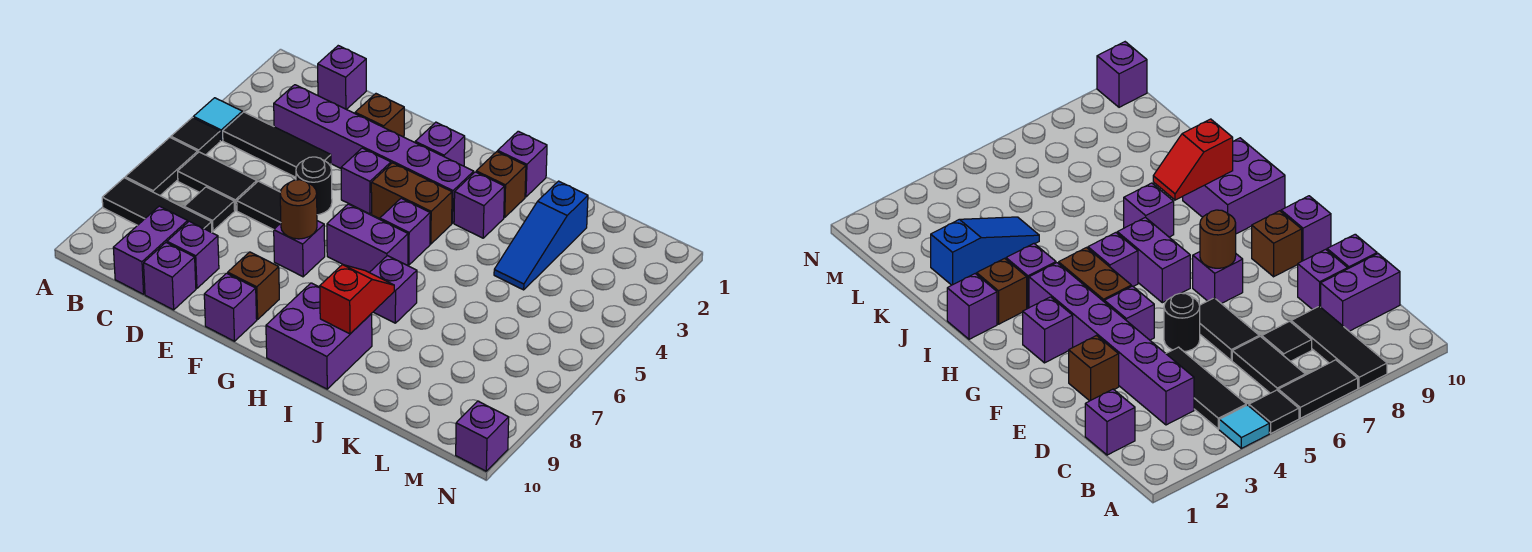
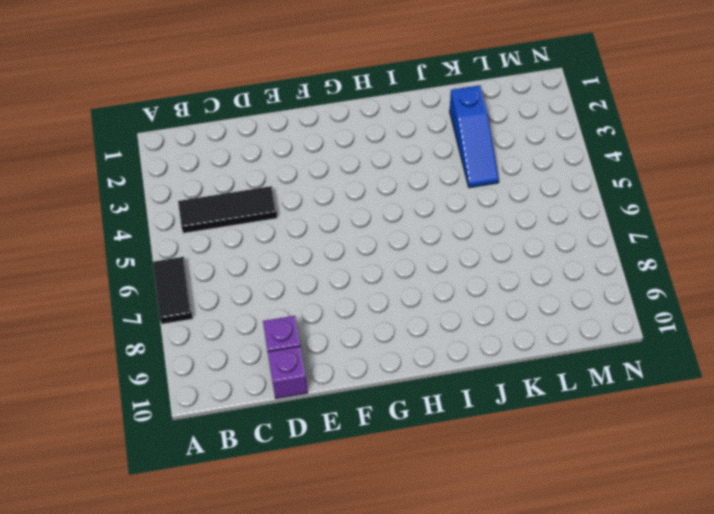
none -> cyan tile A4 level 1
none -> black tile A5 level 1
none -> black tile A8:C8 level 1
none -> black tile B6:C6 level 1

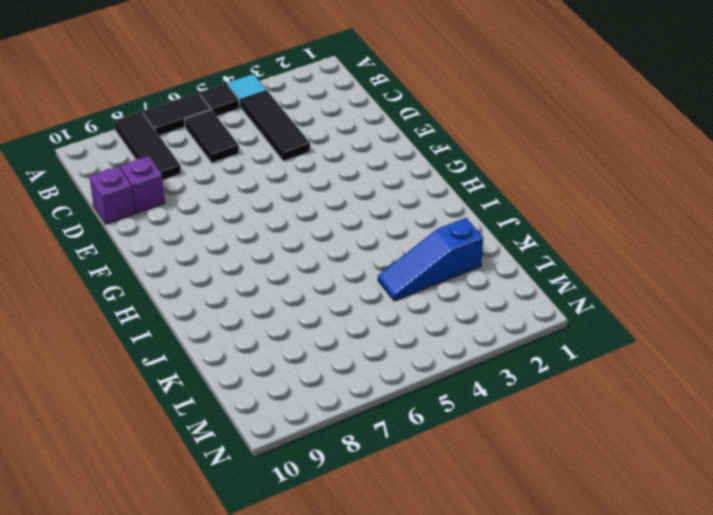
none -> purple brick C1 level 1
none -> purple brick C3:H3 level 1
none -> black tile C7 level 1
none -> purple brick C9:C10 level 1

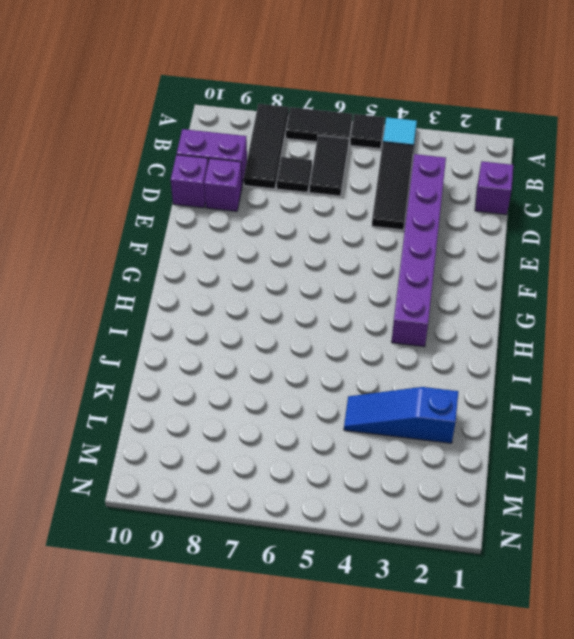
none -> black tile D6:E6 level 1
none -> brown brick E2 level 1
none -> black round brick E5 level 1
none -> purple brick F4 level 1

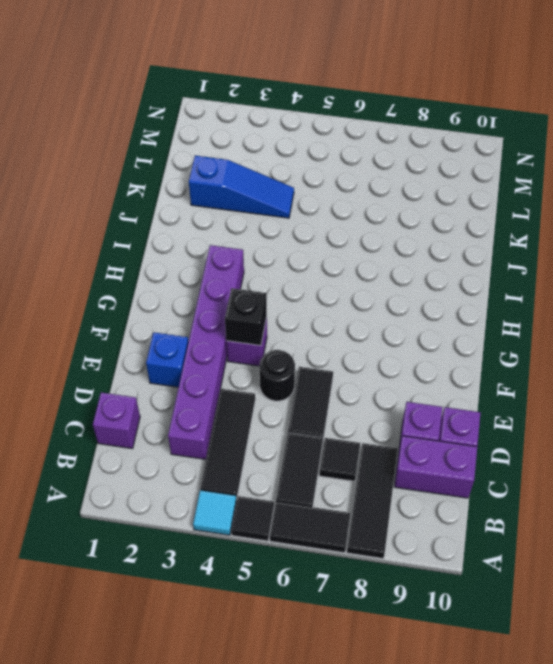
blue brick E2 level 1 -> brown brick E2 level 1
black brick F4 level 2 -> none
none -> purple brick F7 level 1
none -> brown brick F9 level 1
none -> purple brick F10 level 1
none -> purple brick G2 level 1

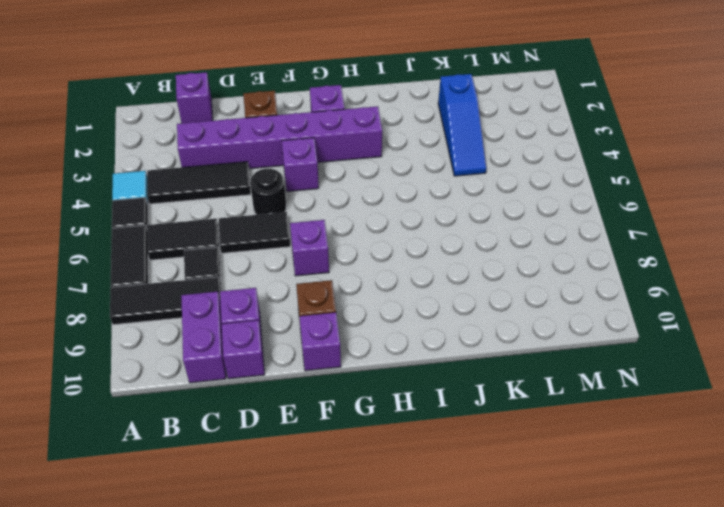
none -> brown brick G4:H4 level 1
none -> purple brick G6:H6 level 1
none -> purple brick H5 level 1
none -> purple brick H9:I10 level 1

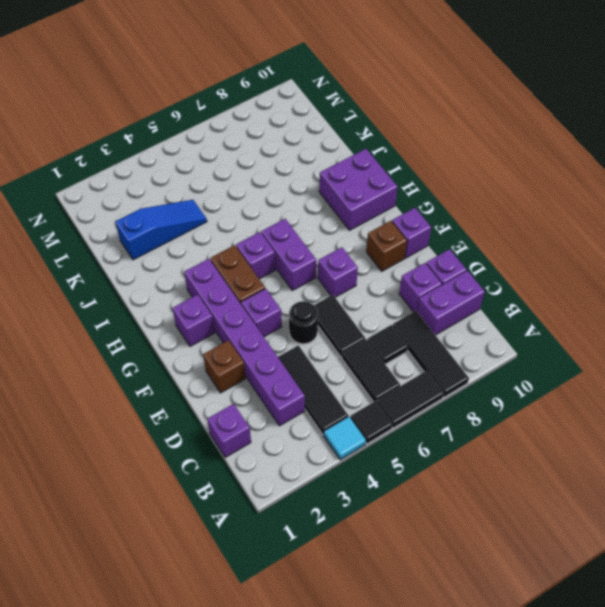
none -> purple brick I1 level 1
none -> brown brick I2 level 1
none -> purple brick I3 level 1
none -> purple brick I7 level 1

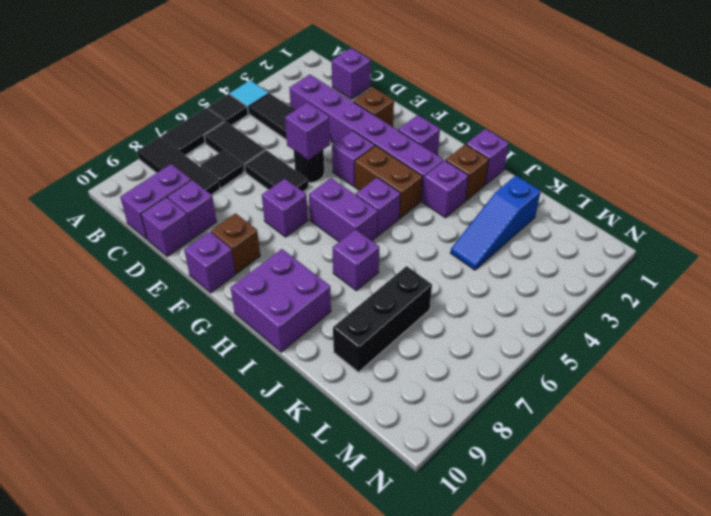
purple brick E5 level 2 -> purple brick N10 level 1
black brick K7:K9 level 1 -> none
none -> brown round brick F7 level 2
none -> red slope I8:I9 level 2 top 9

